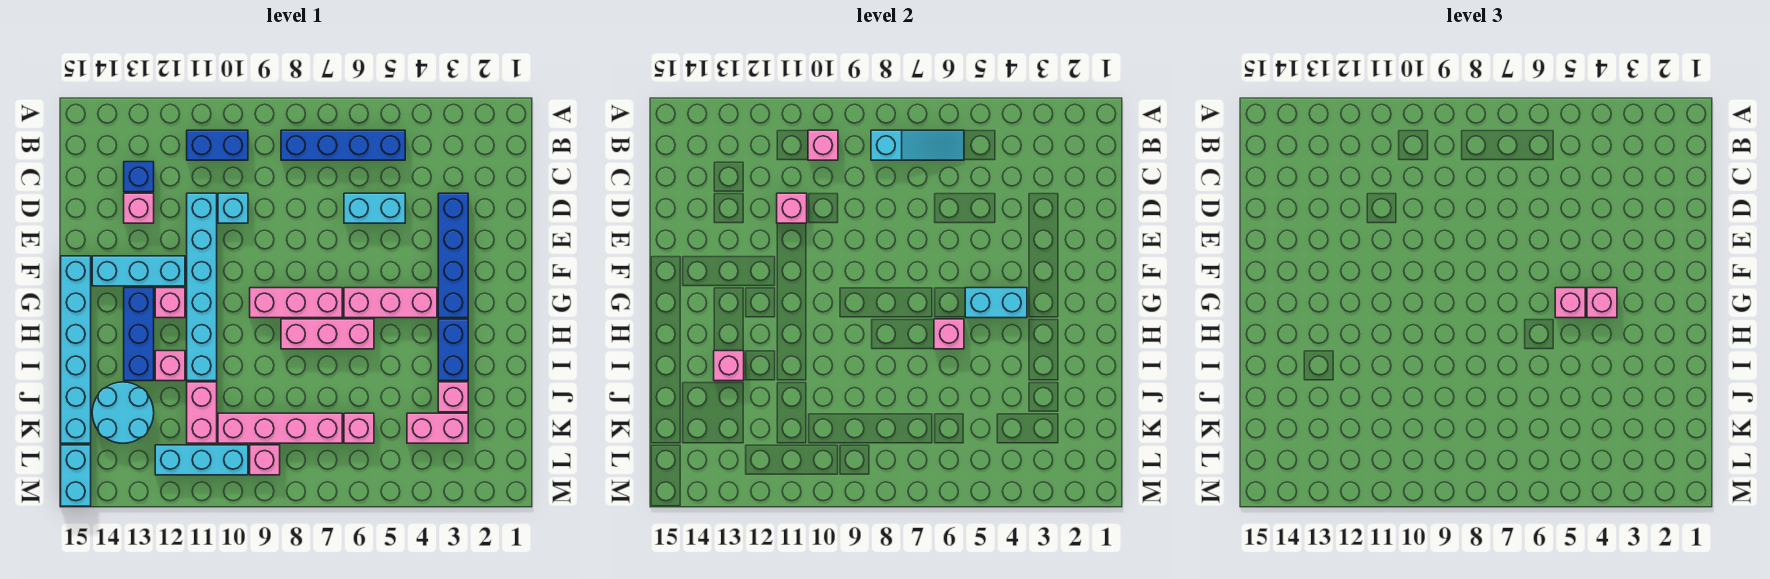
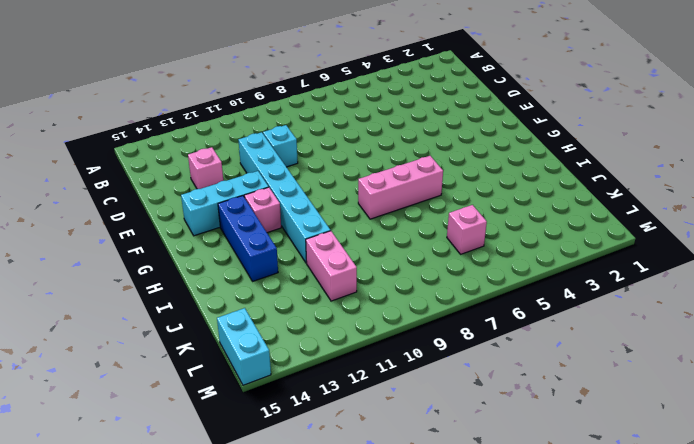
none -> blue brick B5:B8 level 1
none -> blue brick B10:B11 level 1
none -> blue brick C13 level 1
none -> blue brick D3:G3 level 1

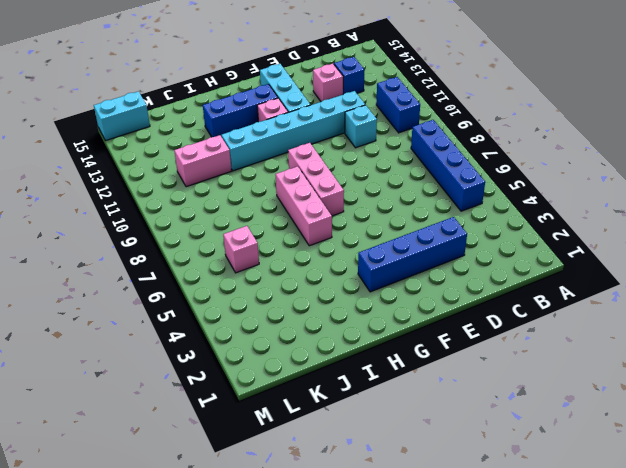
none -> cyan brick D5:D6 level 1
none -> cyan brick F15:K15 level 1
none -> pink brick G4:G6 level 1
none -> blue brick H3:I3 level 1

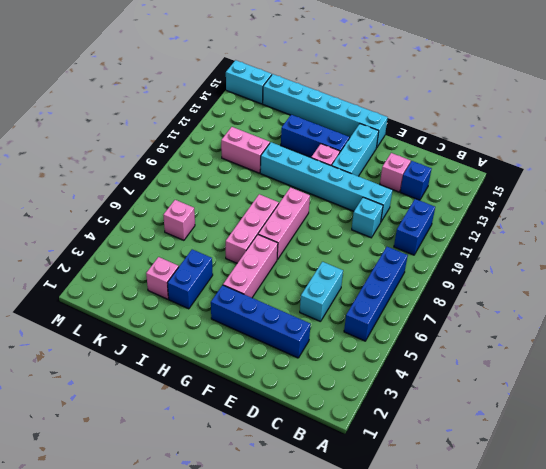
blue brick I3:I4 level 1 -> blue brick H3:I3 level 1
none -> pink brick I12 level 1
none -> cyan round brick J13:K14 level 1
none -> pink brick K3:K4 level 1
none -> pink brick K7:K10 level 1

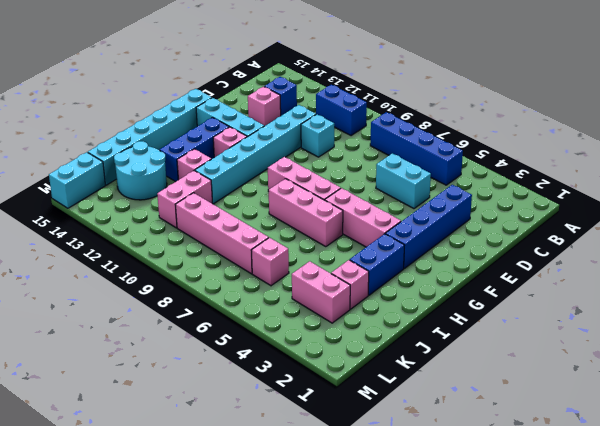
none -> pink brick L9 level 1
none -> cyan brick L10:L12 level 1
none -> cyan slope B6:B8 level 2 top 8
none -> pink brick B10 level 2

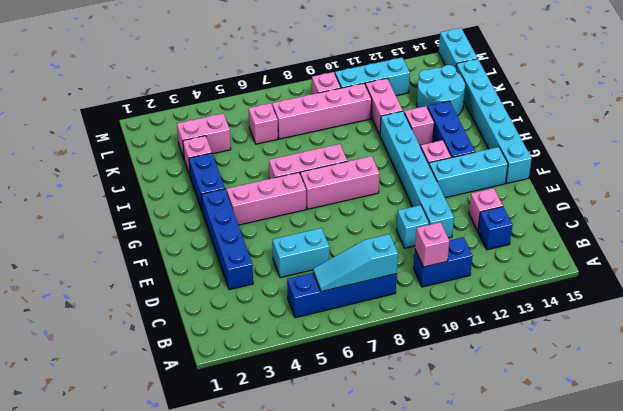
none -> pink brick D11 level 2
none -> cyan brick G4:G5 level 2
none -> pink brick H6 level 2
none -> pink brick I13 level 2

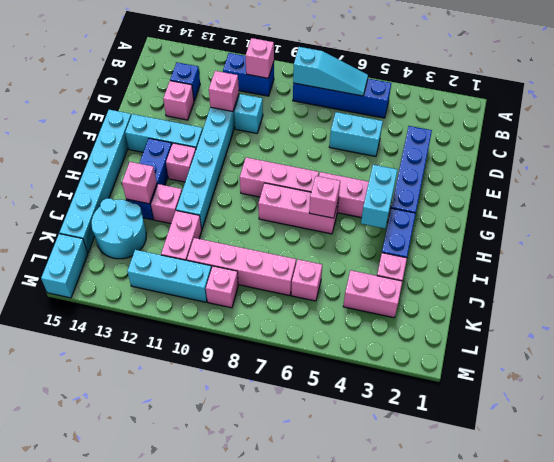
cyan brick G4:H4 level 2 -> cyan brick G4:G5 level 2
none -> pink brick G4 level 3
none -> pink brick G5 level 3

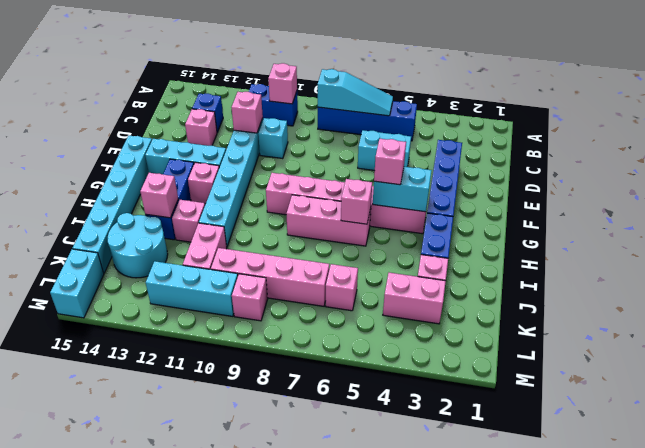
none -> pink brick G4 level 3

